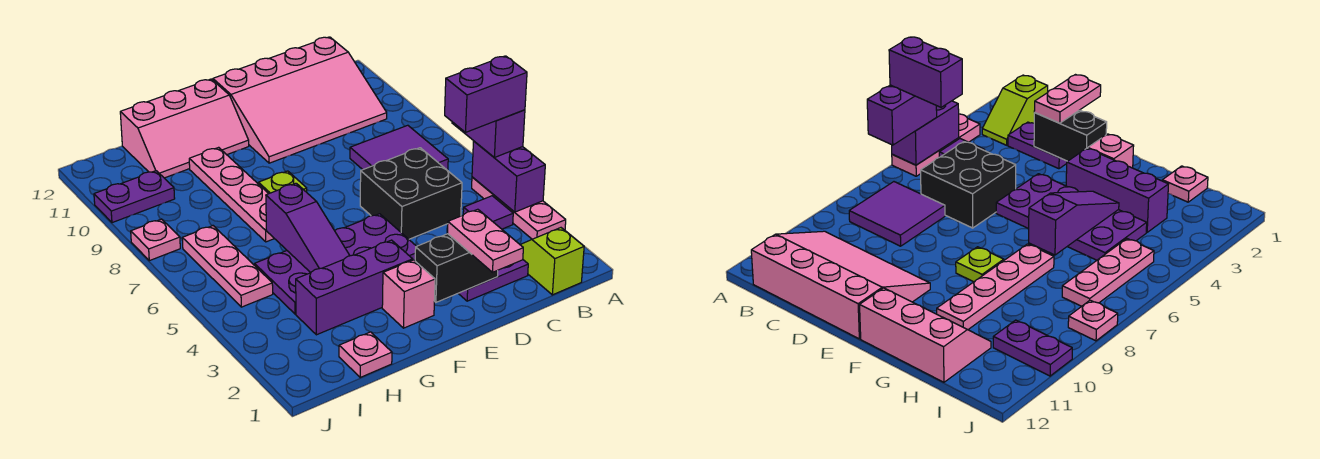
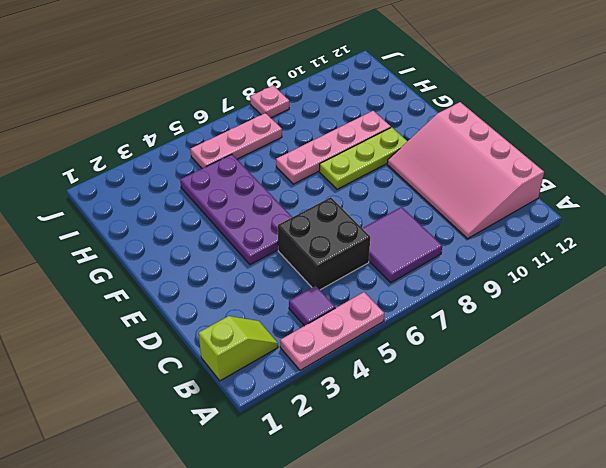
lime plate F8:F10 level 1 -> lime plate F8 level 1
none -> purple plate C2:D2 level 1
none -> pink brick F2 level 1
none -> purple brick F3:H3 level 1

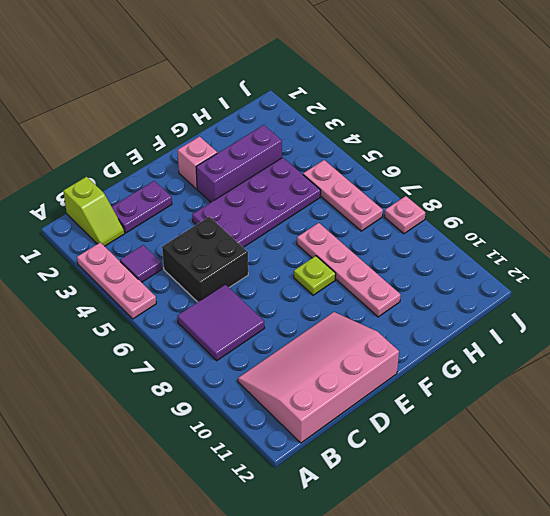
none -> pink slope F11:H12 level 1 top 12
none -> pink plate H1 level 1
none -> purple plate I10:J10 level 1

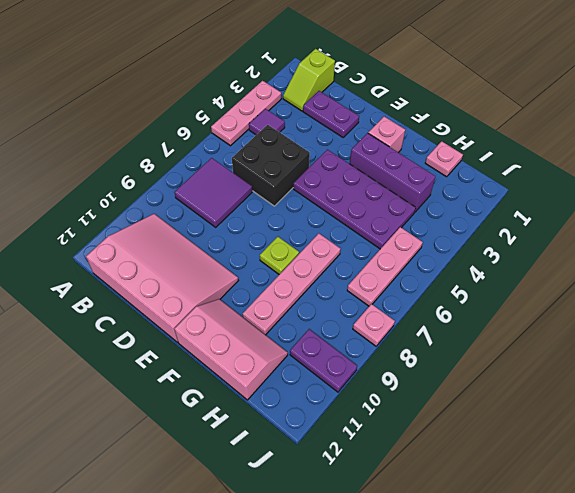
none -> purple brick A4:A5 level 2
none -> black brick D2:E2 level 2
none -> purple slope G4:G6 level 2 top 6

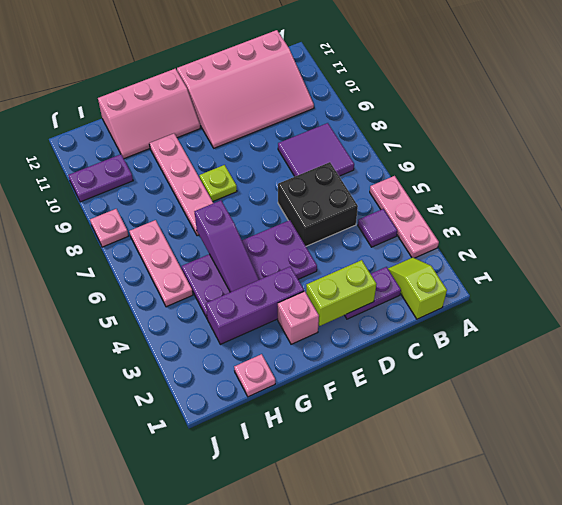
lime brick D2:E2 level 2 -> black brick D2:E2 level 2
none -> purple brick A4:A5 level 2
none -> purple brick A5:A6 level 3
none -> pink plate D1:D2 level 3

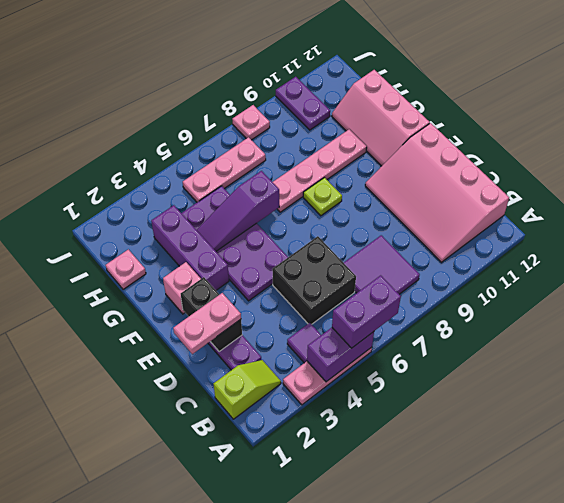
none -> purple brick A5:B5 level 4

